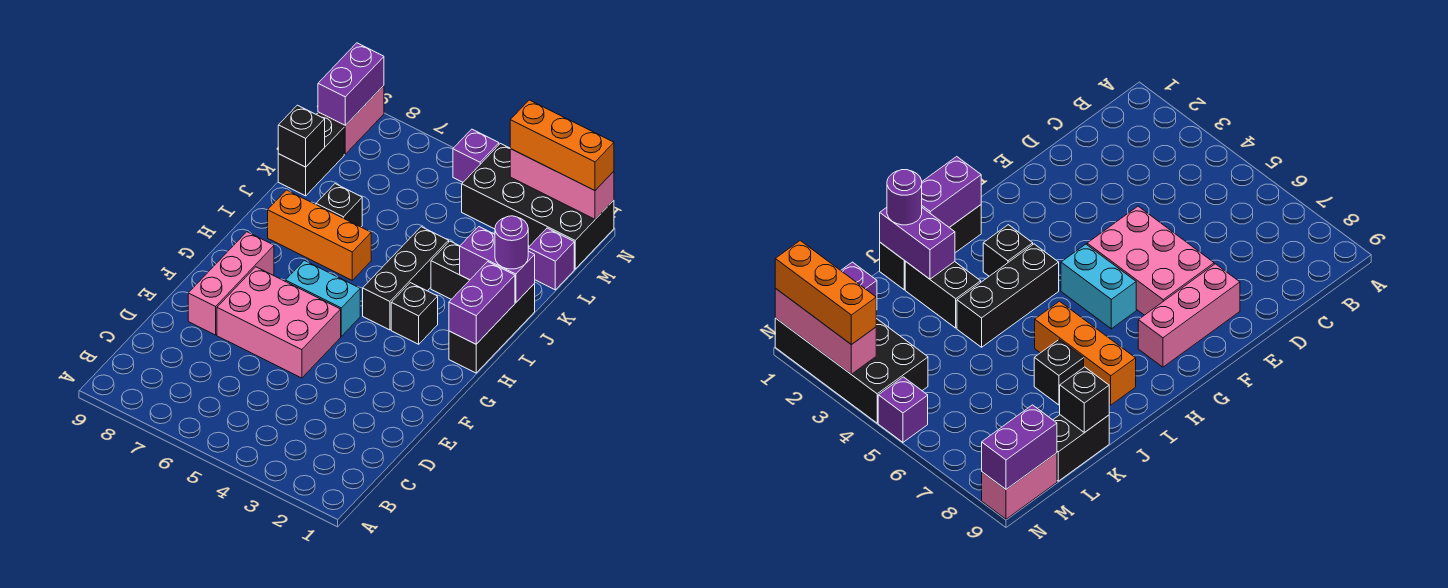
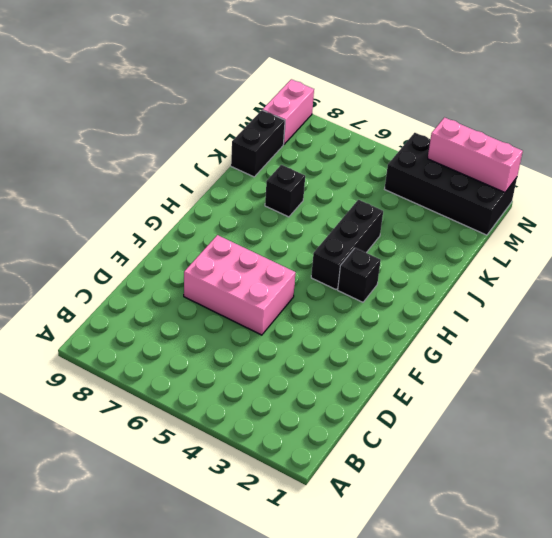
none -> pink brick E8:G8 level 1
none -> cyan brick G5:G6 level 1
none -> black brick H1:J1 level 1

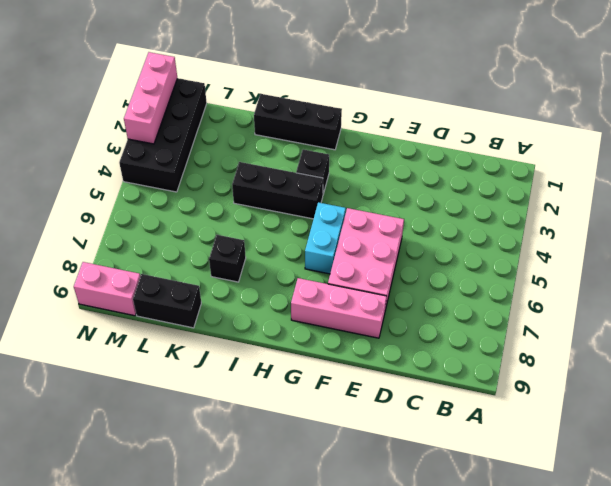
none -> orange brick I6:I8 level 1
none -> black brick J2:J3 level 1
none -> purple brick L1 level 1

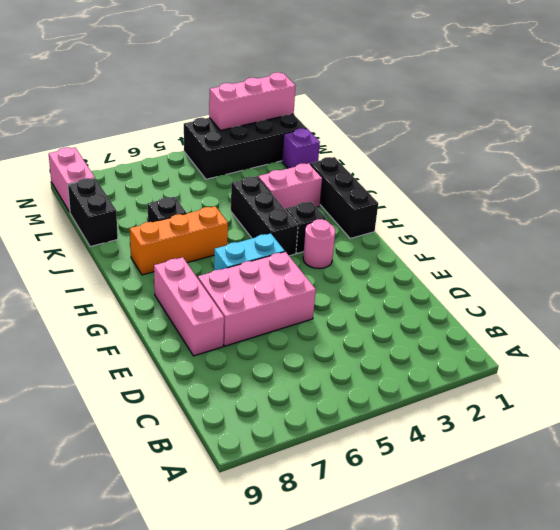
pink round brick G3 level 1 -> none
pink brick J2:J3 level 1 -> black brick J2:J3 level 1
none -> purple brick N5 level 1
none -> purple brick H1:I1 level 2
none -> purple brick J1:J2 level 2

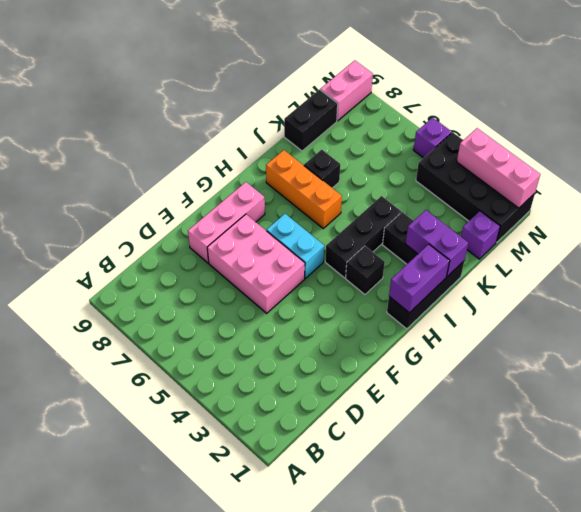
none -> black brick K9 level 2
none -> purple brick M9:N9 level 2
none -> purple round brick J1 level 3

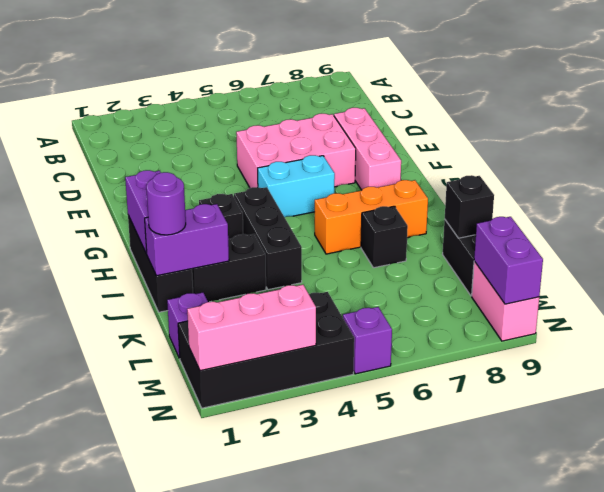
none -> orange brick N1:N3 level 3

